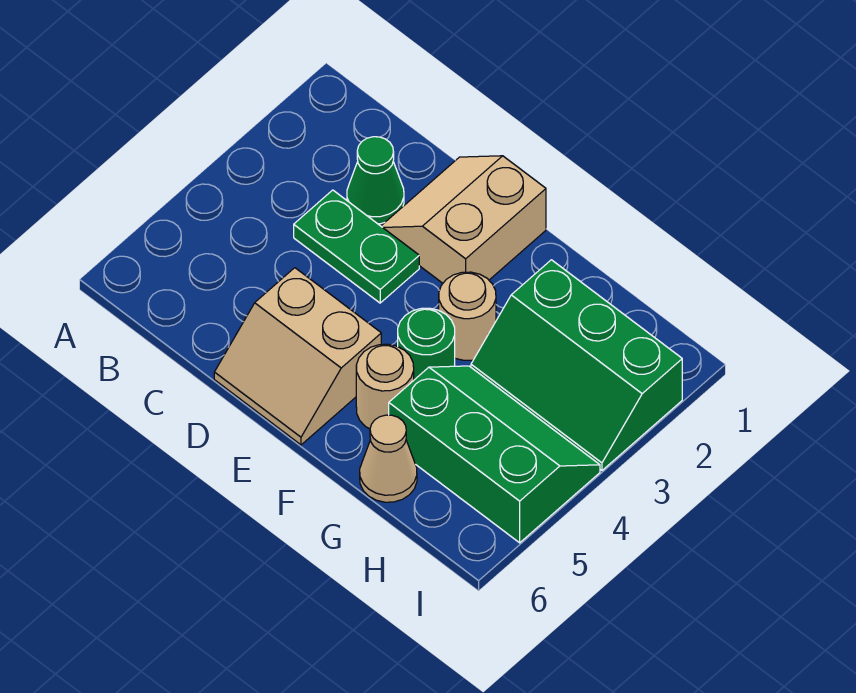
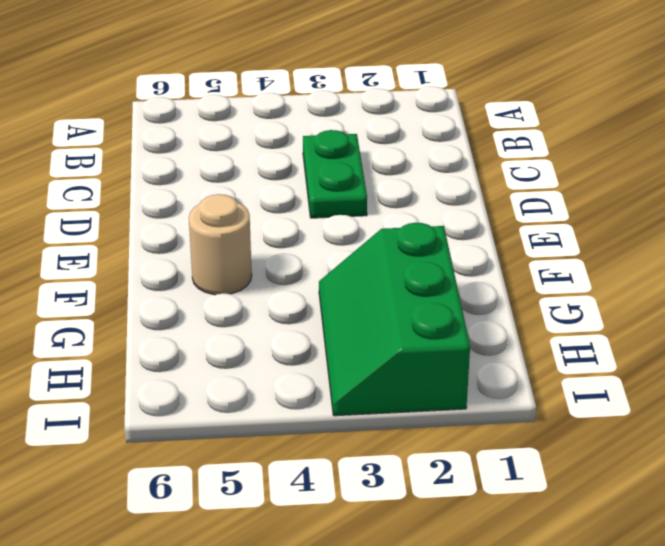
none -> green cone C2 level 1
none -> tan slope D1:E2 level 1 top E

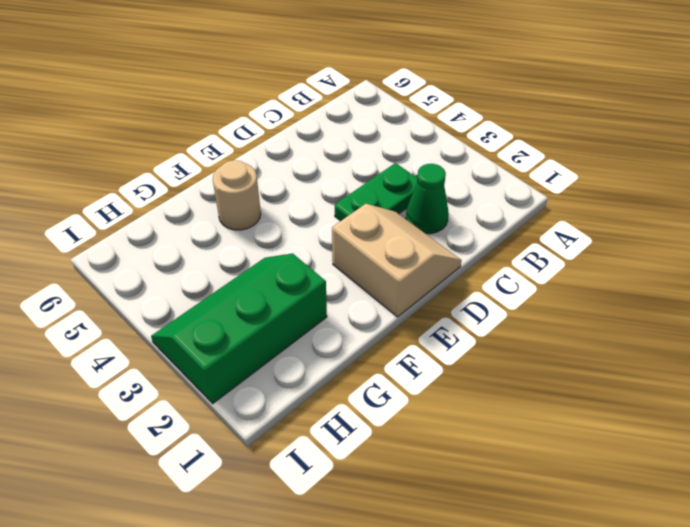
none -> tan slope D5:E6 level 1 top 5
none -> tan round brick F3 level 1

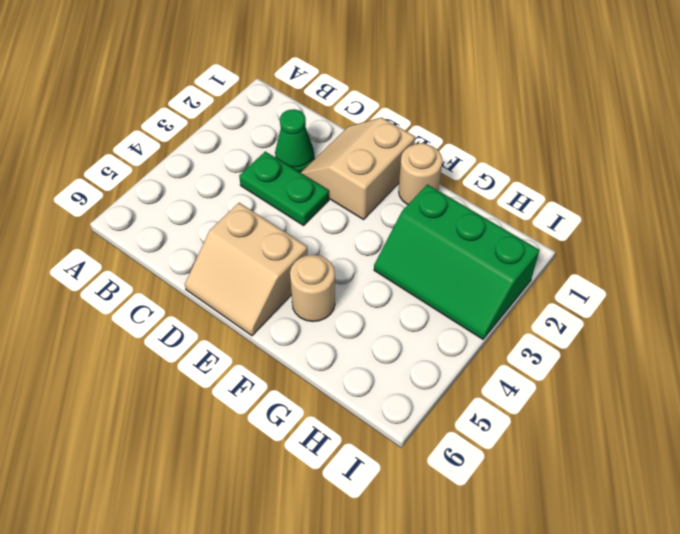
tan round brick F1 level 1 -> tan round brick F3 level 1
none -> green round brick F4 level 1
none -> green slope G4:I5 level 1 top 5

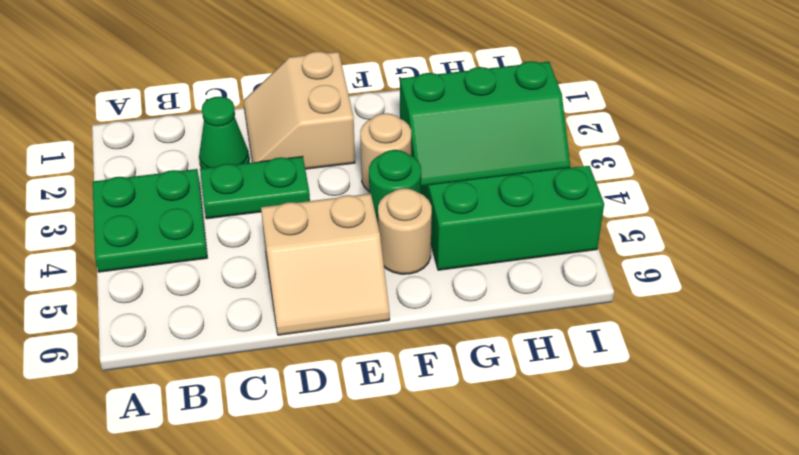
green plate A3:B4 level 1 -> none
none -> tan cone G6 level 1

